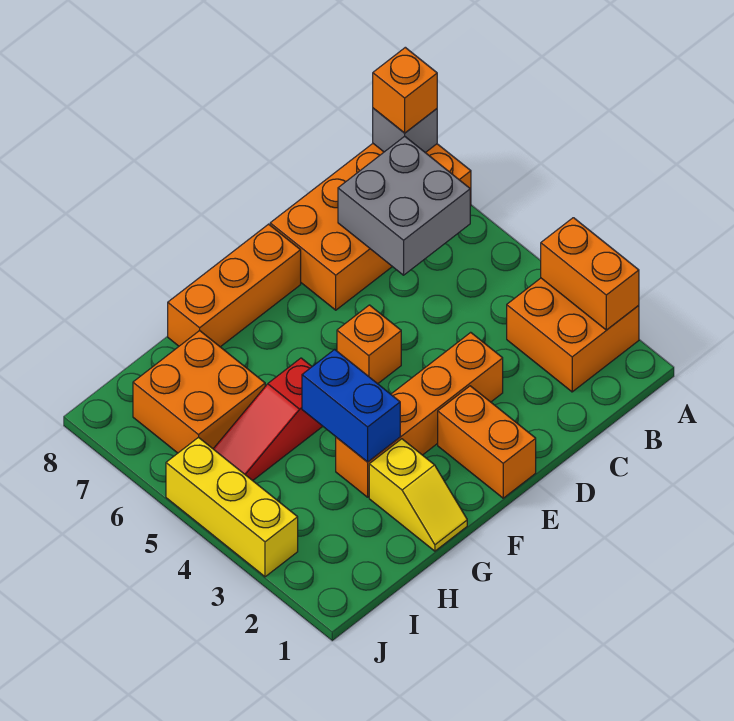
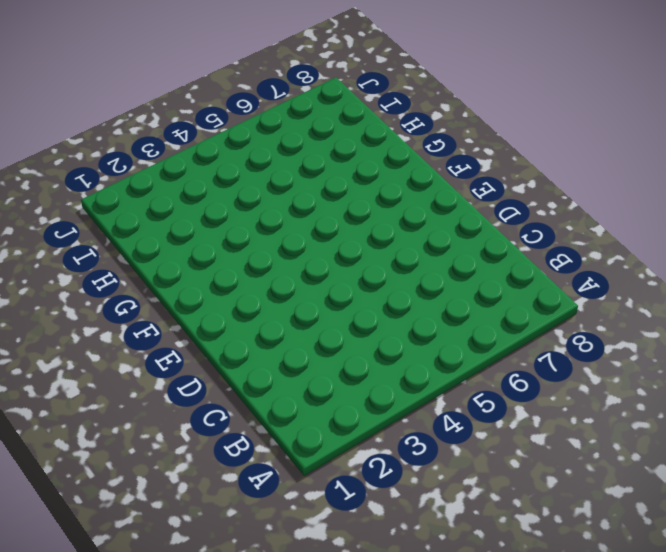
none -> orange brick A2:B3 level 1
none -> orange brick A7:D8 level 1
none -> orange brick D3:G3 level 1

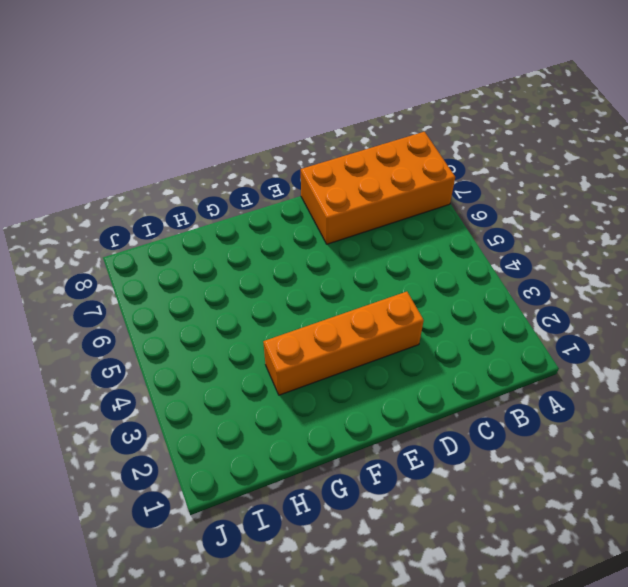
none -> orange brick A2:B3 level 1
none -> orange brick E1:E2 level 1
none -> orange brick E5 level 1

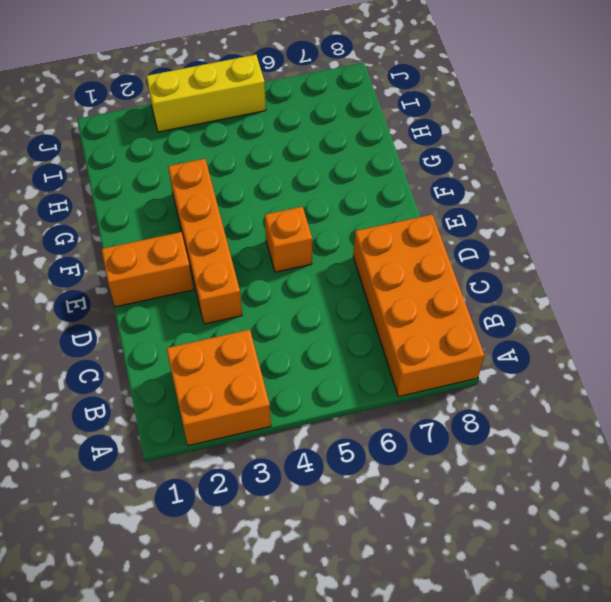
none -> orange brick E8:G8 level 1
none -> yellow slope G1:G2 level 1 top 2
none -> red slope G5:I5 level 1 top G

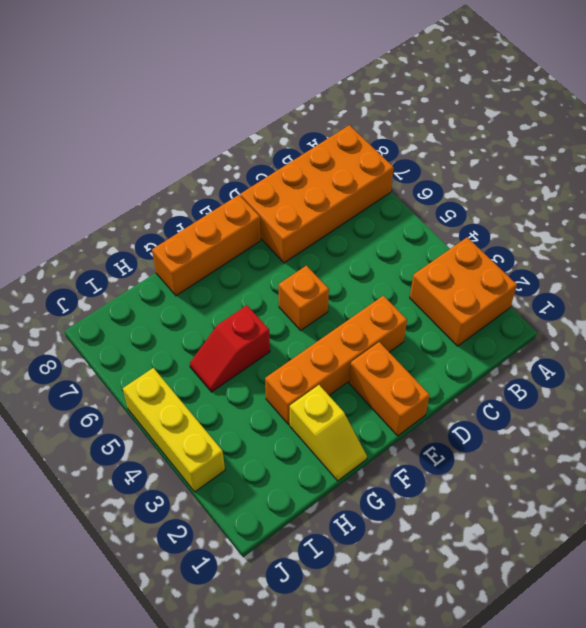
red slope G5:H5 level 1 top G -> red slope G5:I5 level 1 top G
none -> orange brick H6:I7 level 1
none -> orange brick A2:A3 level 2
none -> grey brick A8 level 2

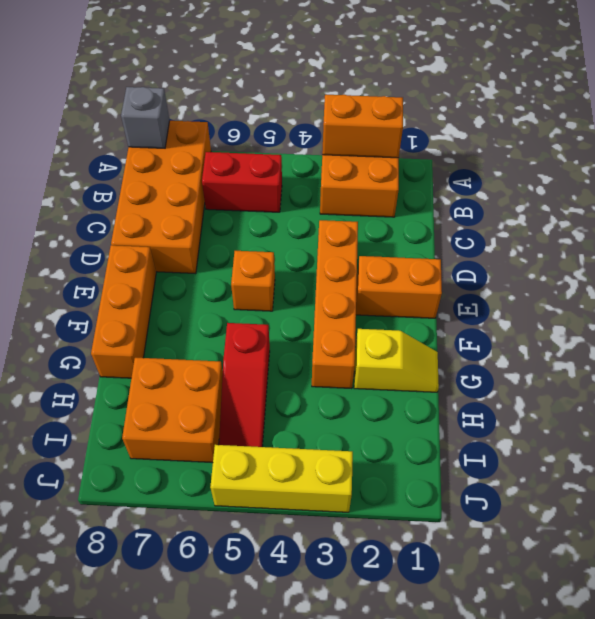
red brick B5:B6 level 1 -> none
none -> grey brick B6:C7 level 2
none -> blue brick G3:G4 level 2
none -> orange brick A8 level 3

